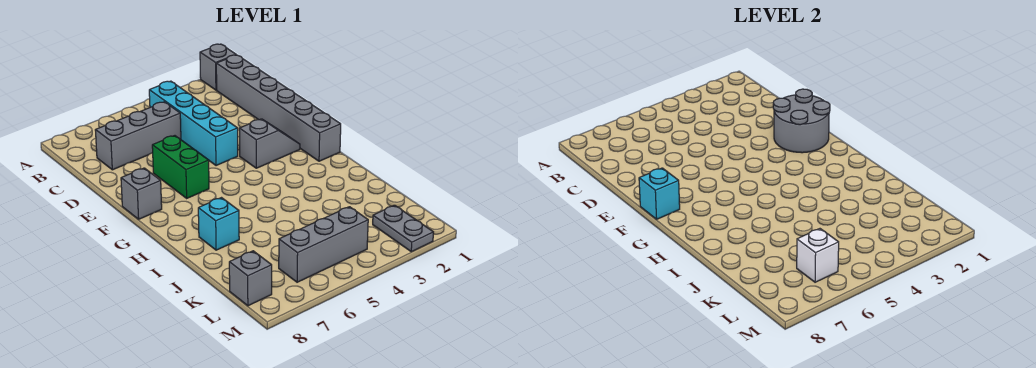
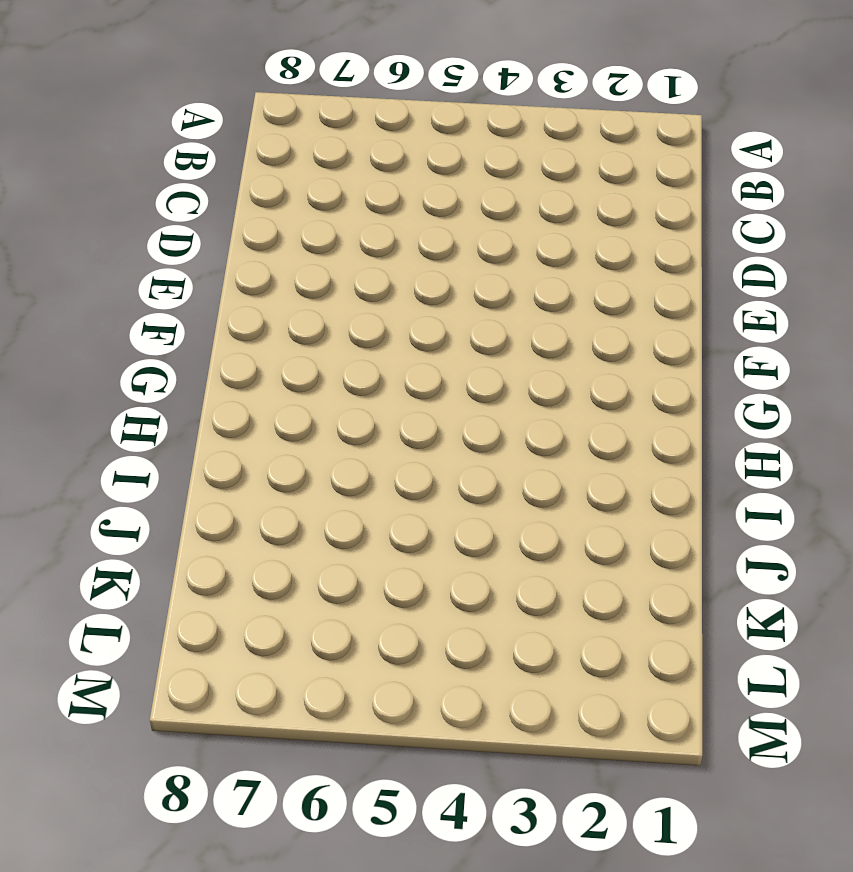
none -> grey brick A1 level 1
none -> grey brick B1:G1 level 1
none -> cyan brick B4:E4 level 1

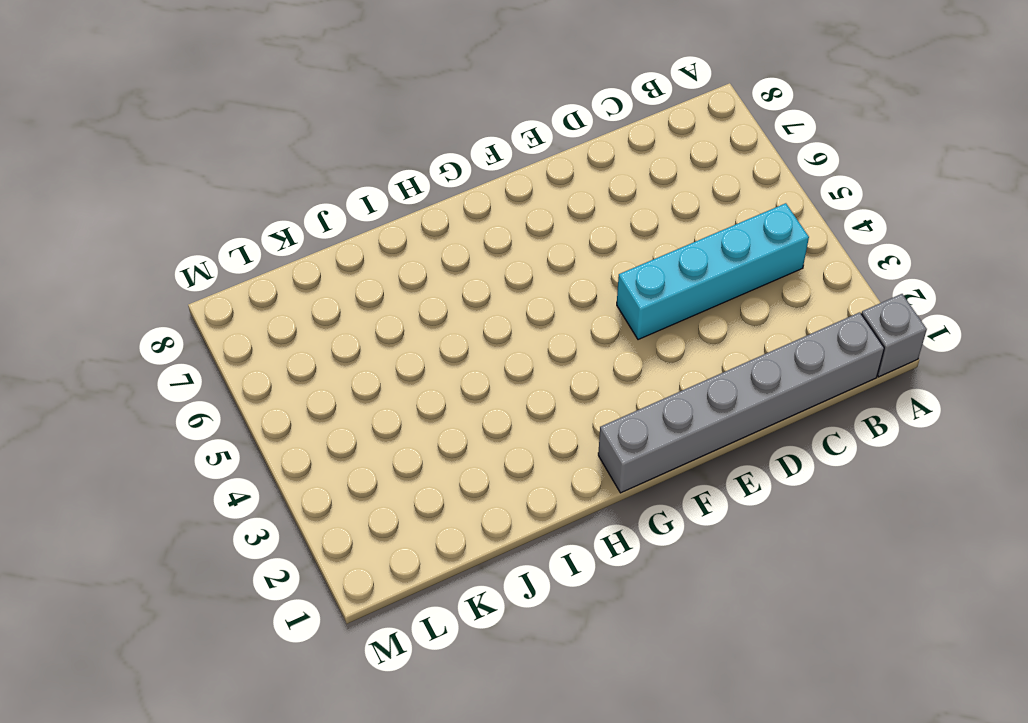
none -> grey brick C5:C7 level 1
none -> green brick E6:F6 level 1
none -> grey slope F2:F3 level 1 top 3

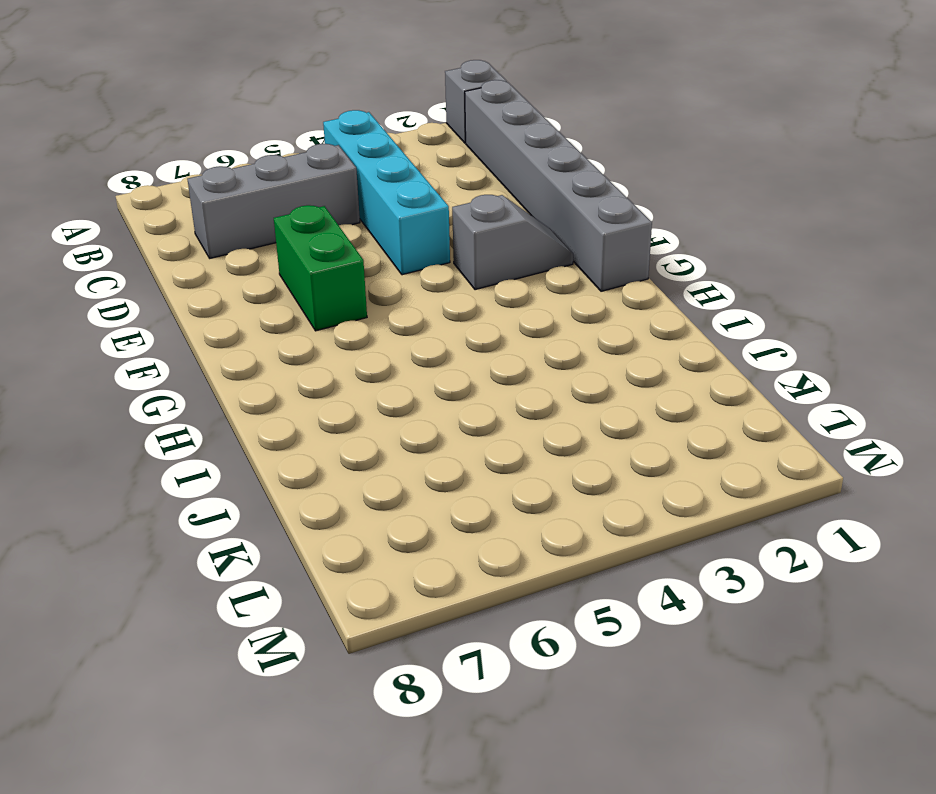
none -> grey brick F8 level 1
none -> cyan brick I7 level 1
none -> grey plate L2:M2 level 1

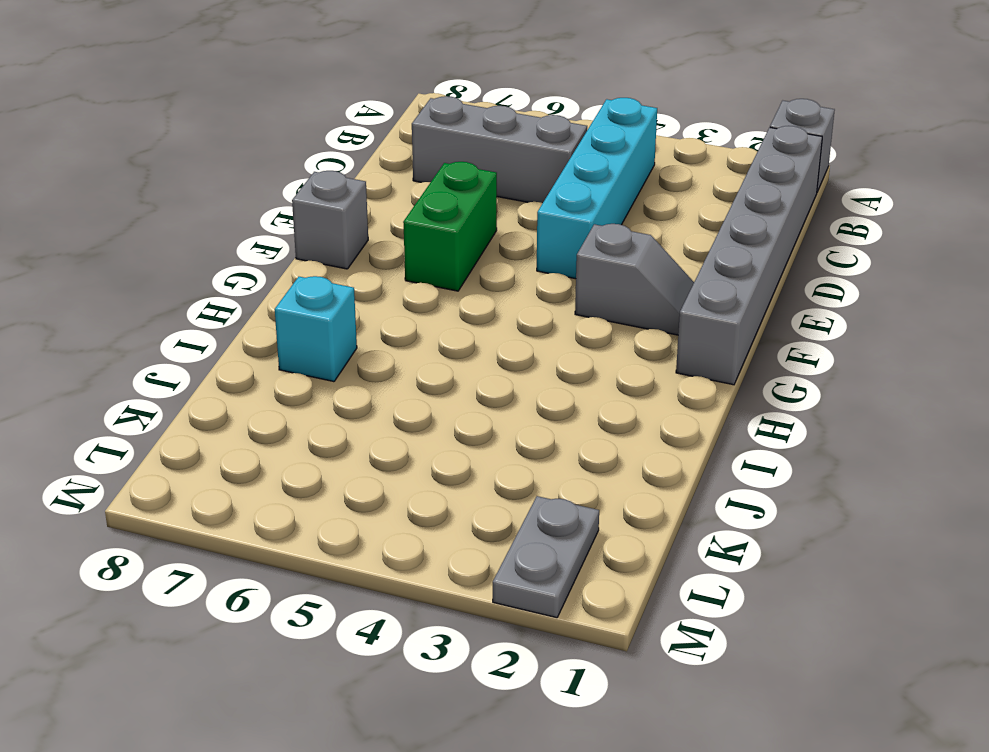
none -> grey brick L4:L6 level 1
none -> grey brick L8 level 1
none -> grey round brick E1:F2 level 2

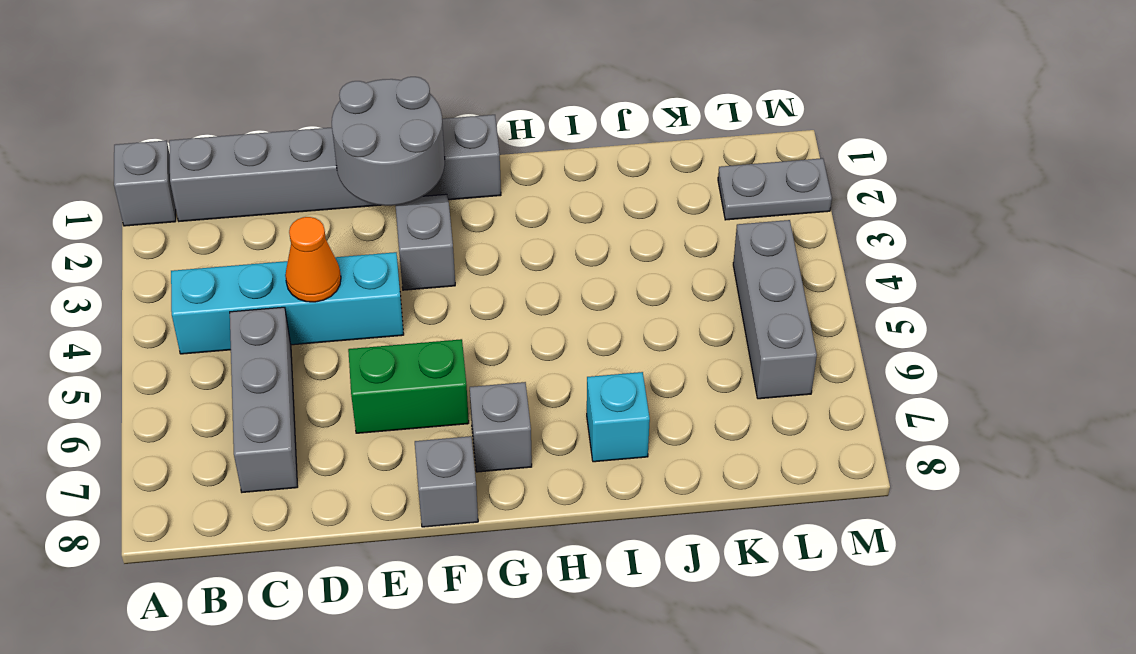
orange cone D4 level 2 -> none
grey brick G7 level 1 -> grey brick L8 level 1
none -> cyan brick F8 level 2
none -> white brick L6 level 2

